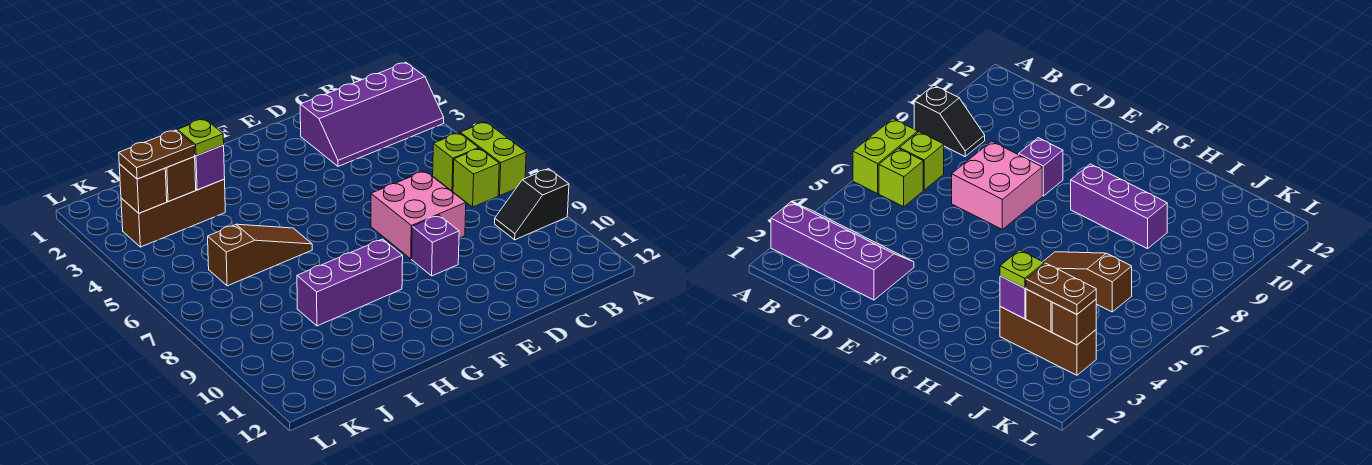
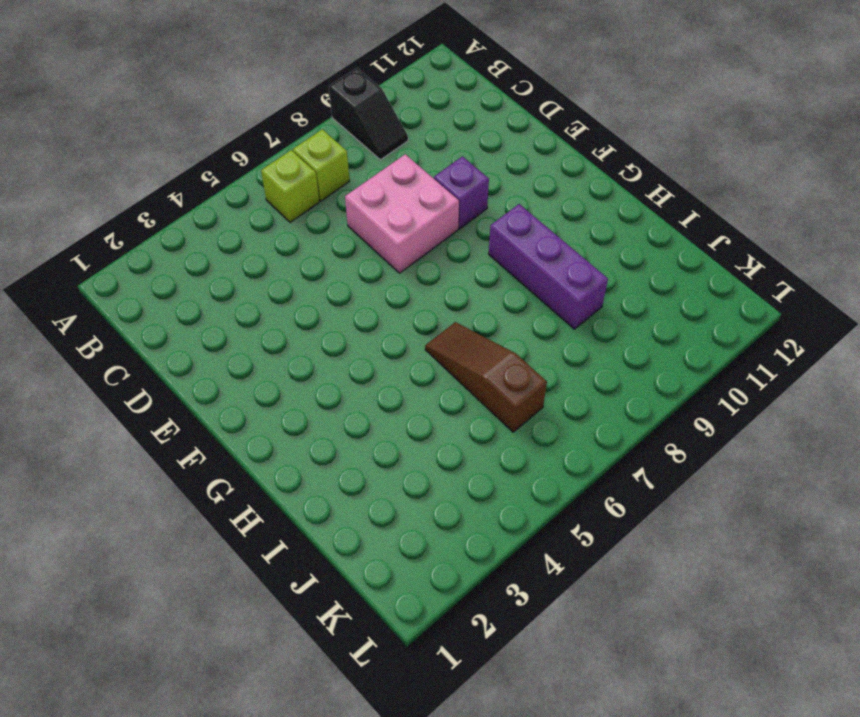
none -> purple slope A2:D3 level 1 top 2
none -> lime brick A6:A7 level 1
none -> brown brick I3:K3 level 1

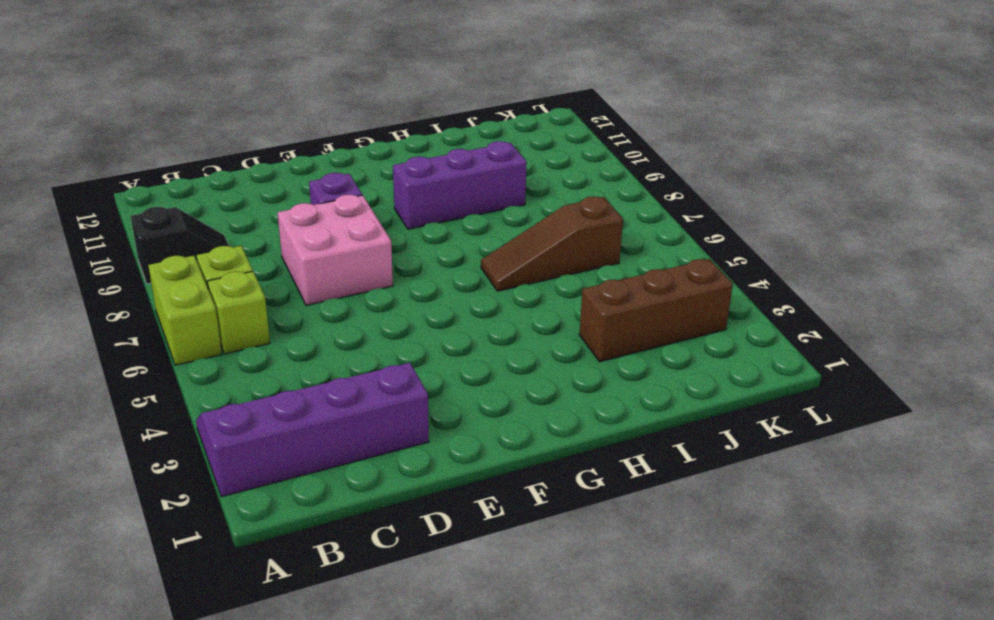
none -> purple brick I3 level 2
none -> brown brick J3 level 2
none -> brown brick K3 level 2

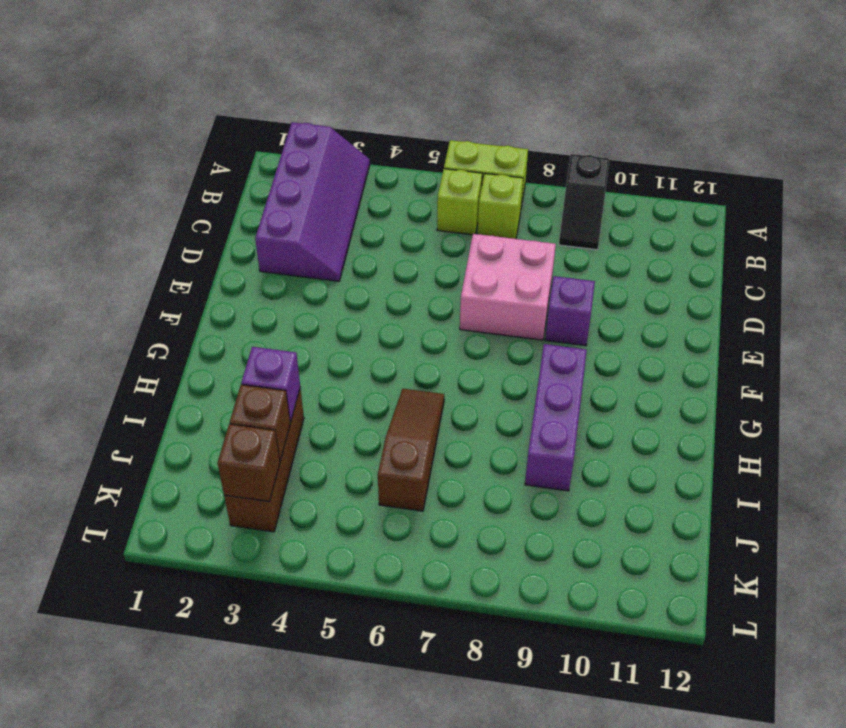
none -> lime plate I3 level 3
none -> brown plate J3:K3 level 3

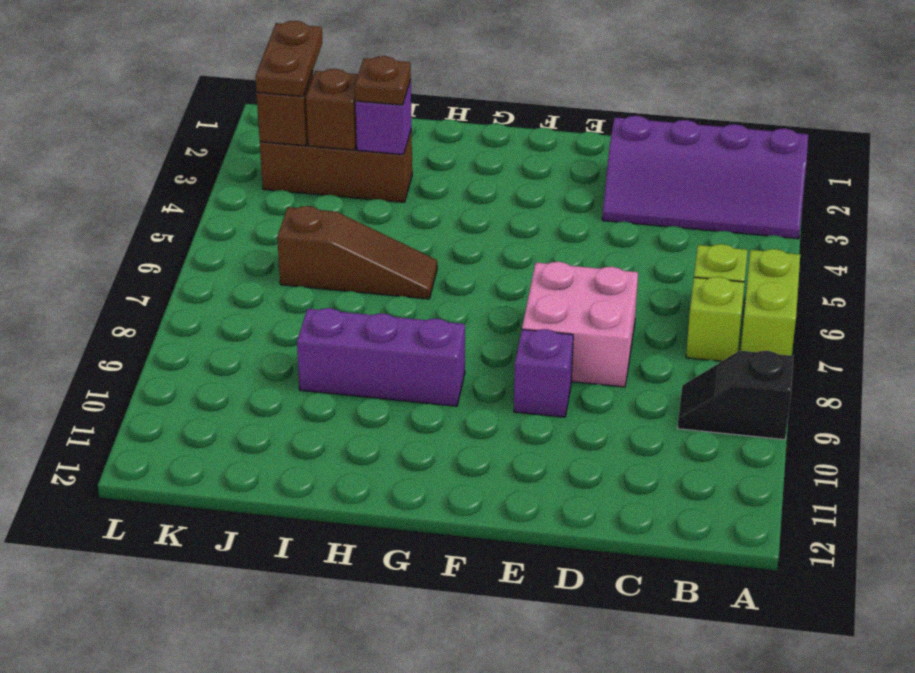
brown plate I3 level 3 -> lime plate I3 level 3
brown plate K2:K3 level 3 -> brown plate J3:K3 level 3

